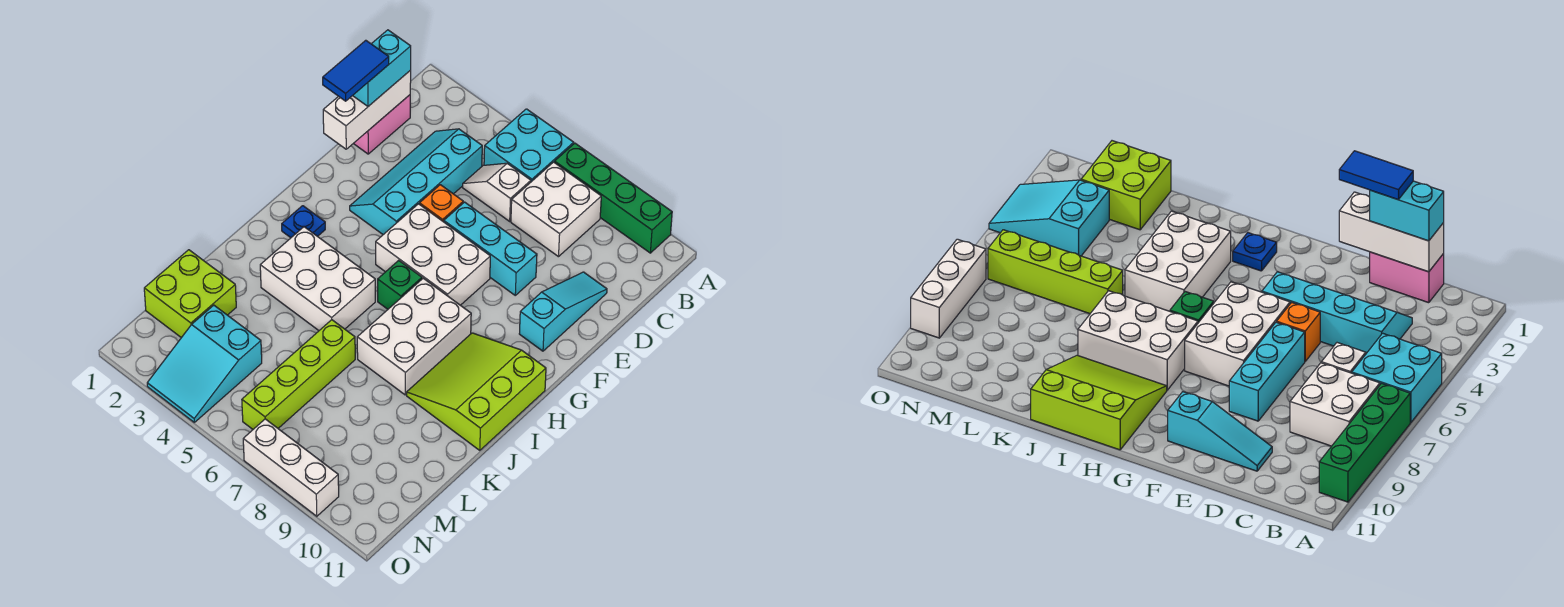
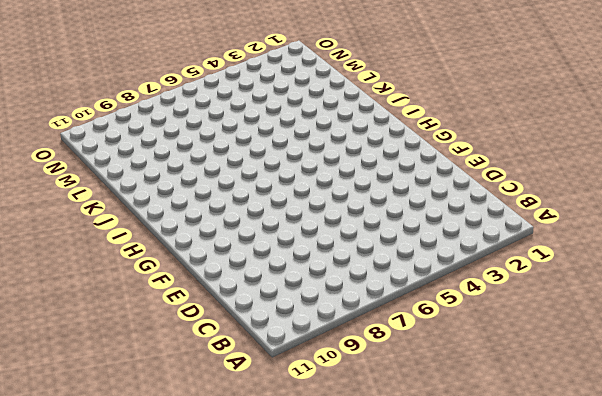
none -> cyan brick A5:B6 level 1
none -> green brick A7:A10 level 1
none -> white brick B7:C8 level 1

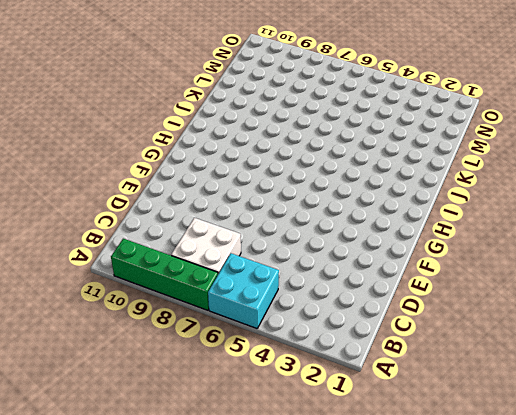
none -> pink brick C1:D1 level 1
none -> cyan slope C3:F4 level 1 top 4
none -> white slope C5:C6 level 1 top 6

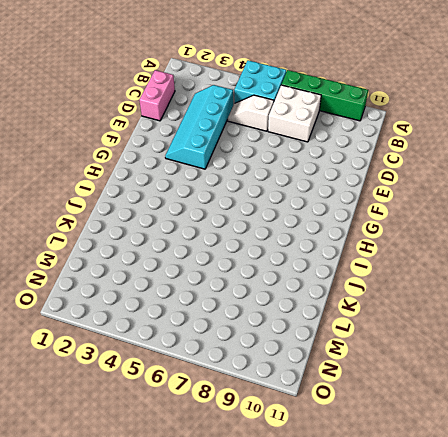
none -> cyan slope D10:F10 level 1 top F
none -> orange brick E5 level 1
none -> cyan brick E6:E8 level 1

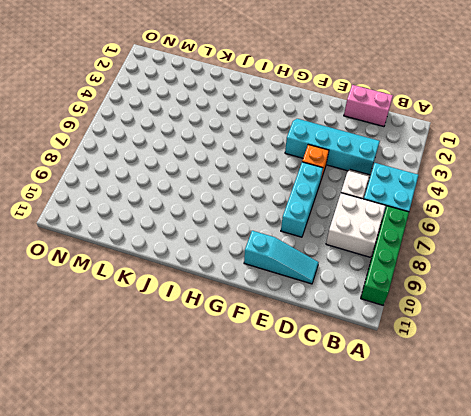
none -> white brick F5:G7 level 1
none -> blue plate H2 level 1
none -> green brick H6 level 1

